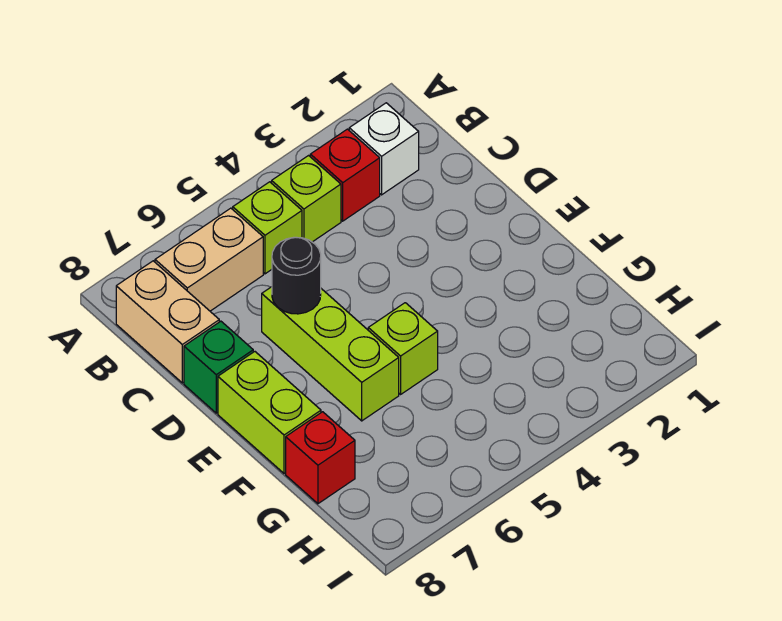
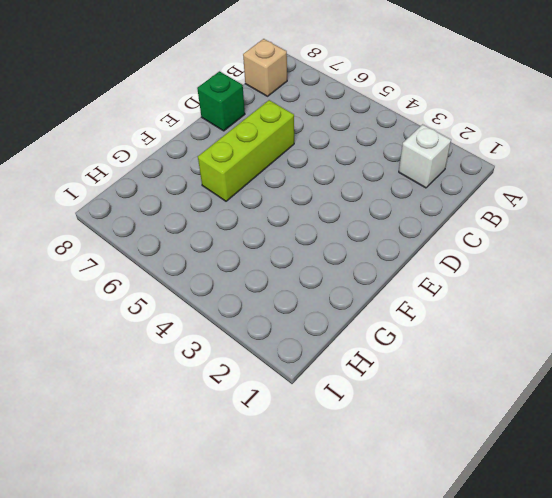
tan brick B8 level 1 -> tan brick B8:C8 level 1
none -> red brick B3 level 1
none -> lime brick B4 level 1
none -> lime brick B5 level 1

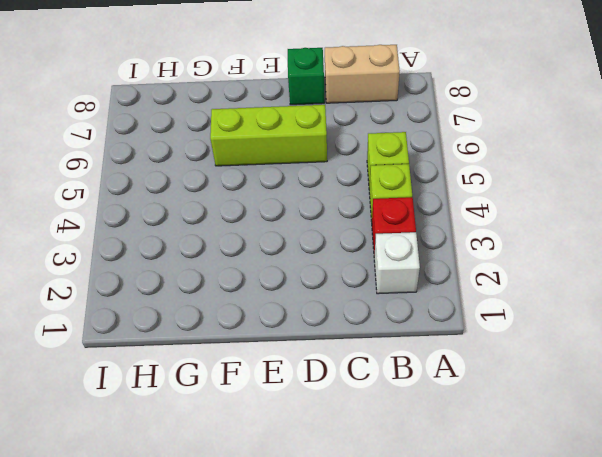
none -> tan brick B6:B7 level 1
none -> lime brick E8:F8 level 1
none -> lime brick F5 level 1

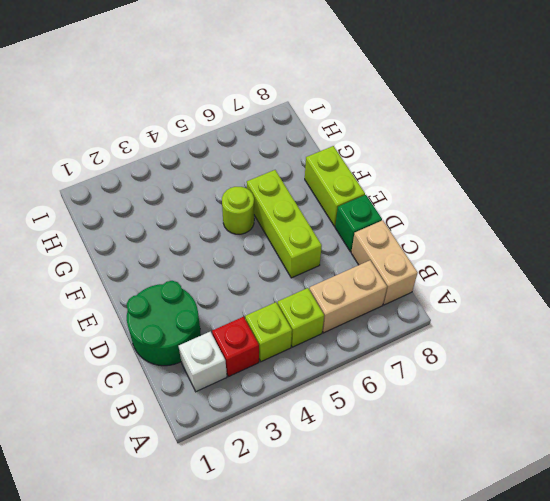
green round brick C1:D2 level 1 -> none
lime round brick F5 level 1 -> lime brick F5 level 1
none -> red brick G8 level 1
none -> black round brick D6 level 2

